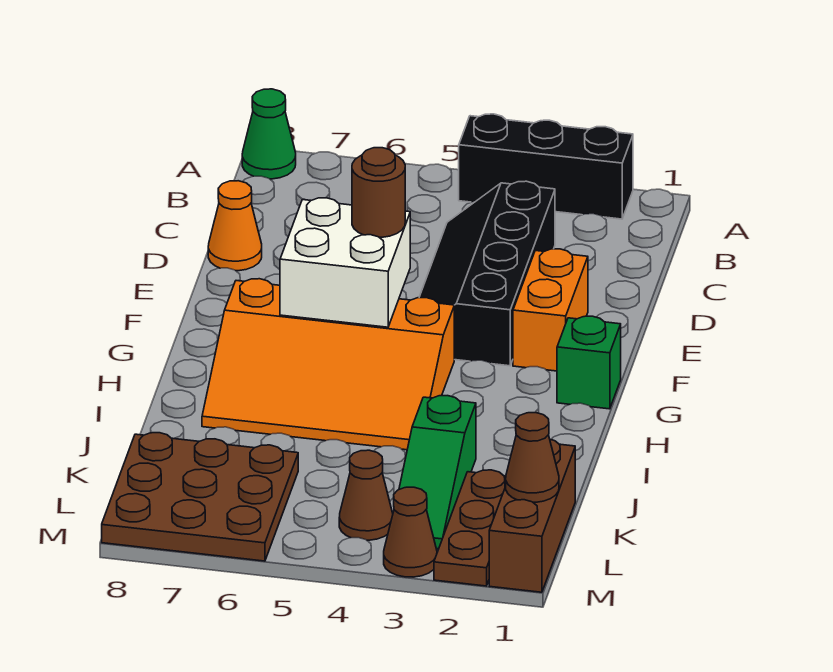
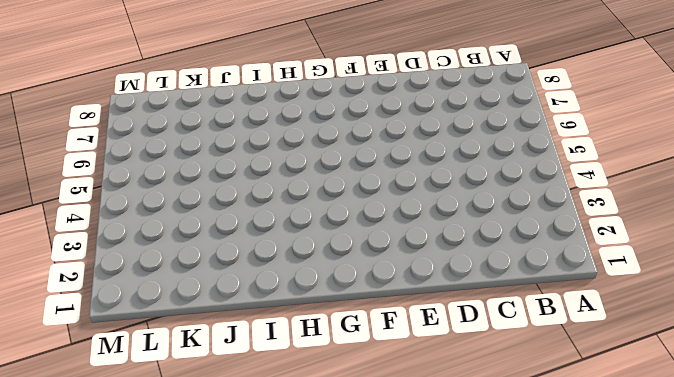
none -> black brick A2:A4 level 1
none -> green cone A8 level 1
none -> black slope C3:F4 level 1 top 3

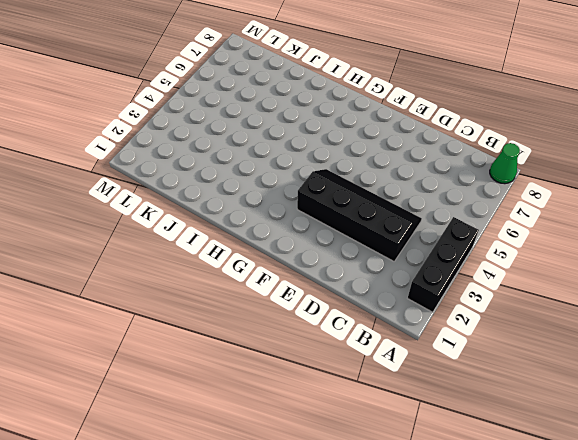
none -> orange cone D8 level 1
none -> orange brick E2:F2 level 1
none -> green brick G1 level 1

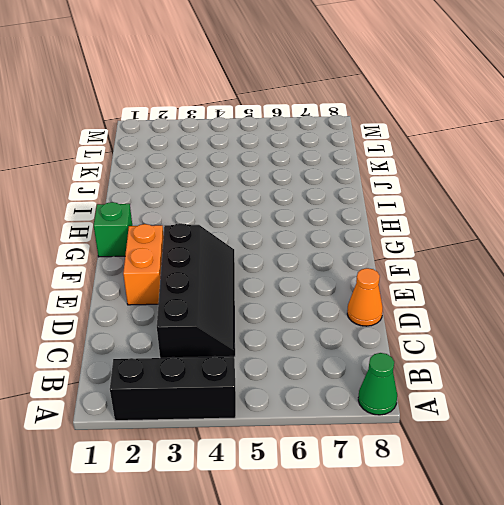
none -> orange slope G4:I7 level 1 top G
none -> green slope J3:L3 level 1 top J
none -> brown brick K1:M1 level 1

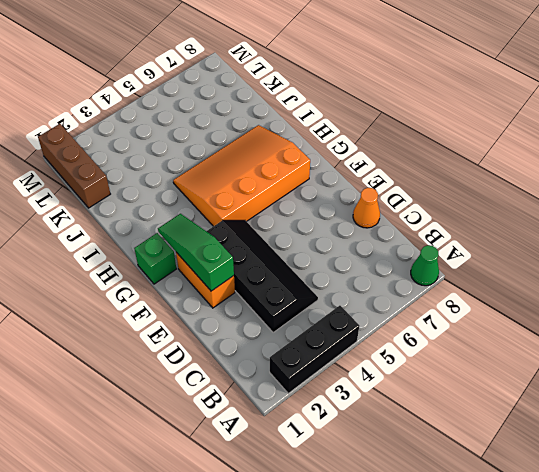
green slope E2:G2 level 2 top E -> green slope J3:L3 level 1 top J
none -> brown plate K2:M2 level 1
none -> brown plate K6:M8 level 1
none -> brown cone L4 level 1

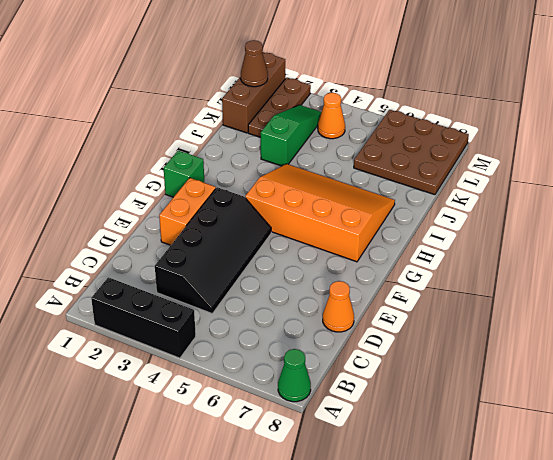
orange cone L4 level 1 -> brown cone L4 level 1
none -> brown cone M3 level 1
none -> white brick F5:G6 level 2
none -> brown round brick F5 level 3

